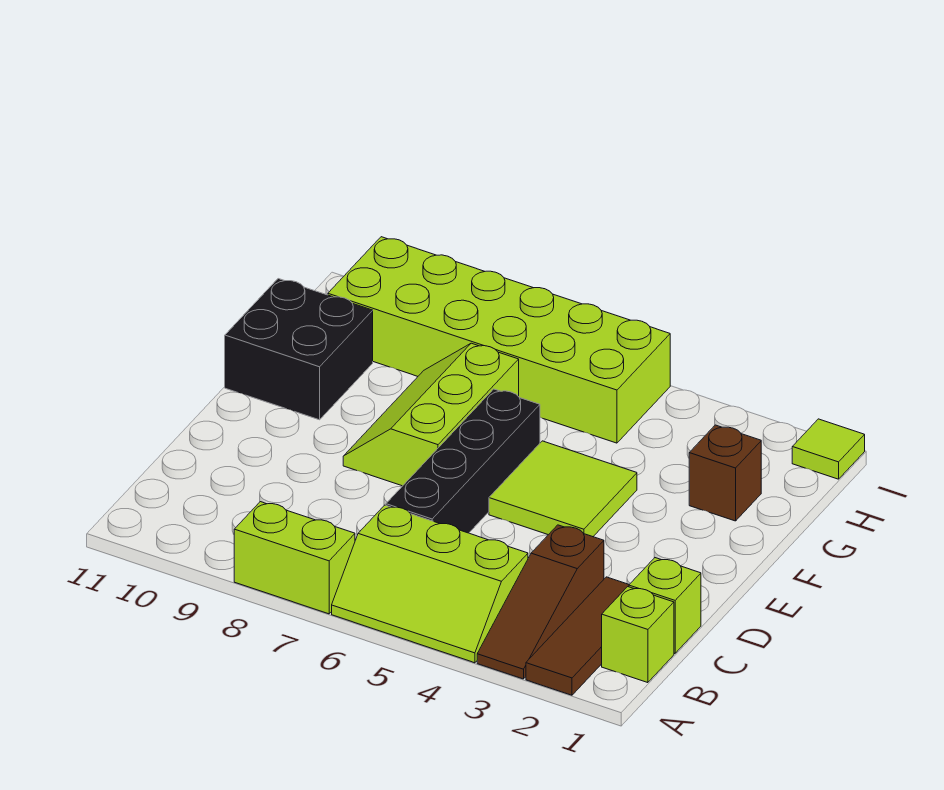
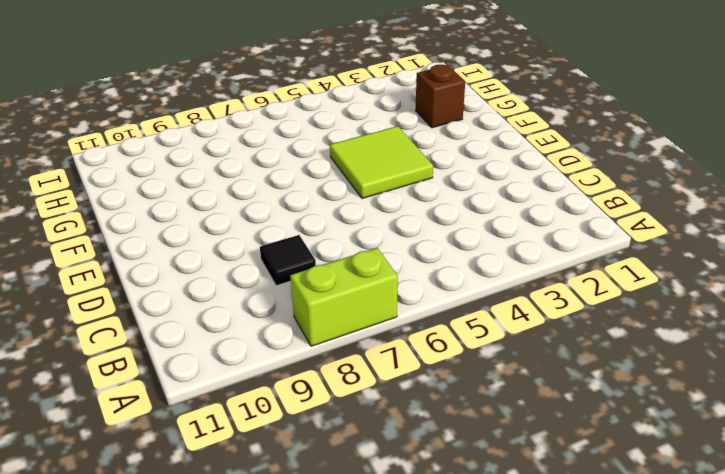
black tile C8 level 1 -> none
none -> brown tile A2:C2 level 1
none -> brown slope A3:C3 level 1 top C
none -> lime slope A4:B6 level 1 top B

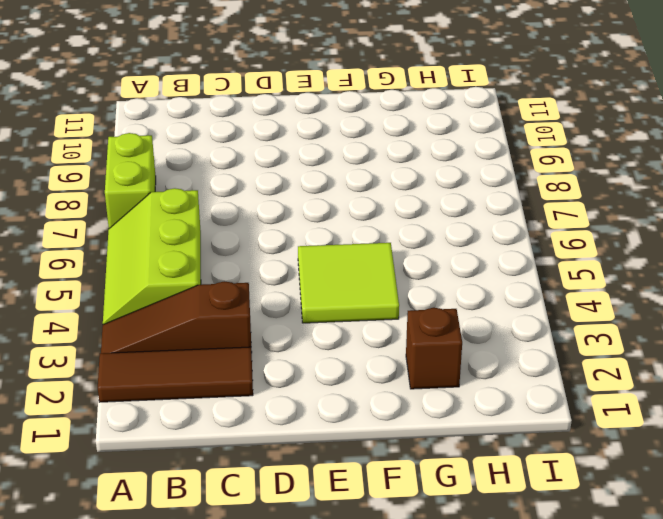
none -> lime brick B1 level 1
none -> lime brick C1 level 1
none -> black brick C6:F6 level 1

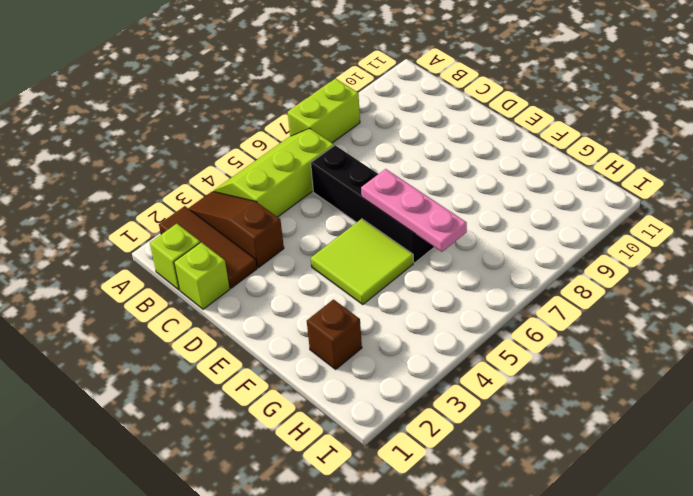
pink plate E6:G6 level 2 -> none
none -> lime slope E7:G8 level 1 top 7
none -> black brick F10:G11 level 1
none -> lime brick H5:I10 level 1

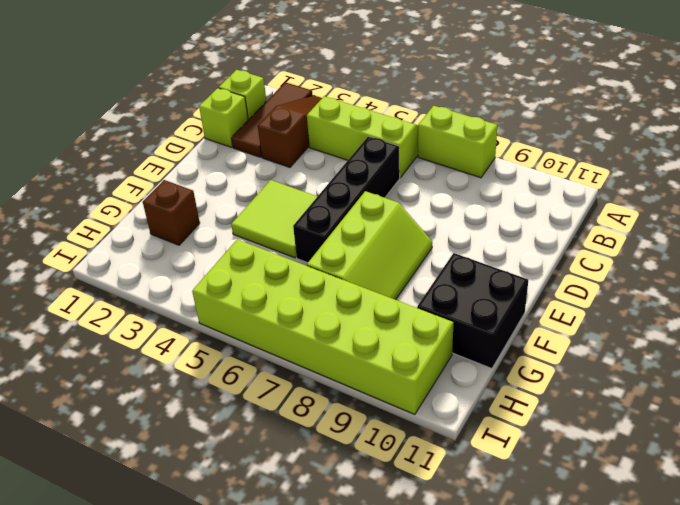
none -> lime tile I1 level 1

